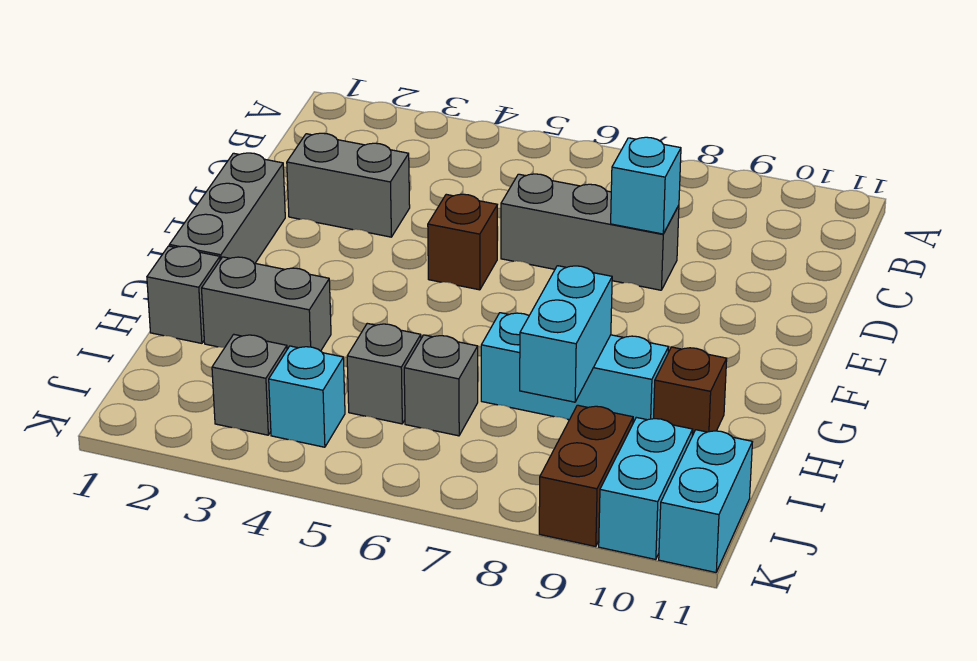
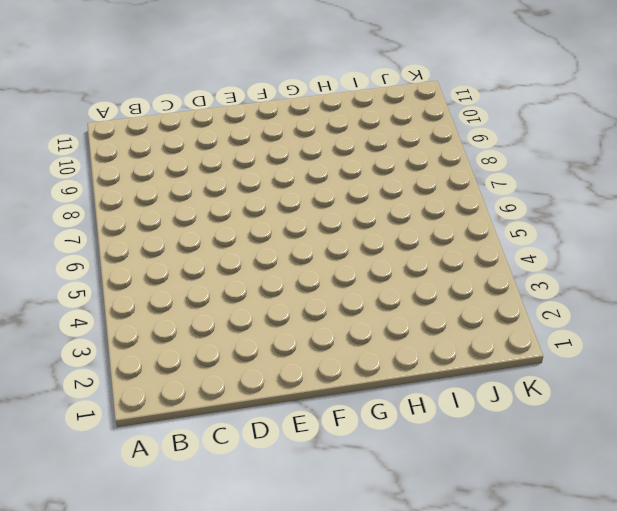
none -> grey brick D2:D3 level 1
none -> grey brick D6:D8 level 1
none -> grey brick E1:G1 level 1

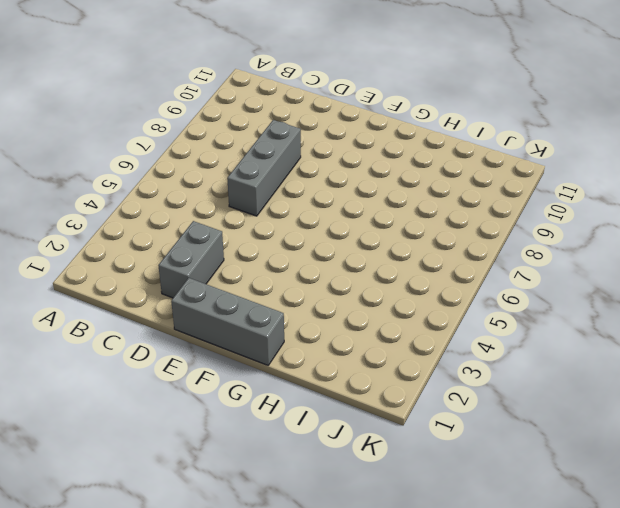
none -> brown brick E5 level 1
none -> grey brick H1 level 1
none -> grey brick H2:H3 level 1

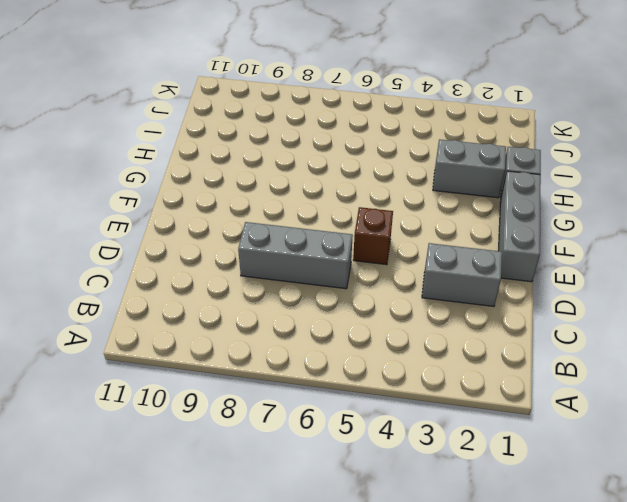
none -> cyan brick H7:H9 level 1
none -> brown brick H10 level 1
none -> grey brick I5 level 1

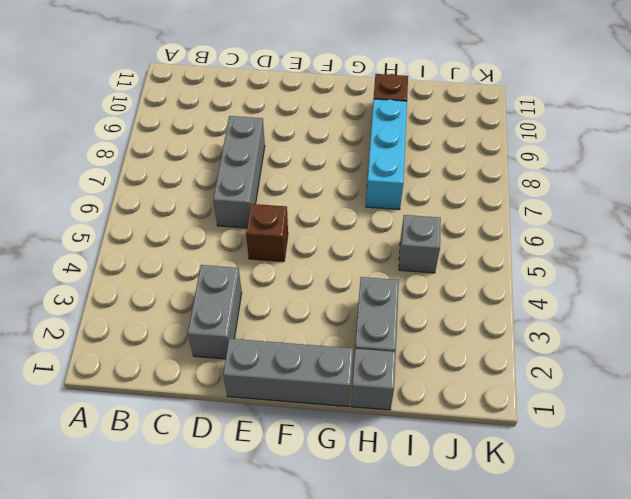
none -> grey brick I6 level 1
none -> grey brick J3 level 1
none -> cyan brick J4 level 1

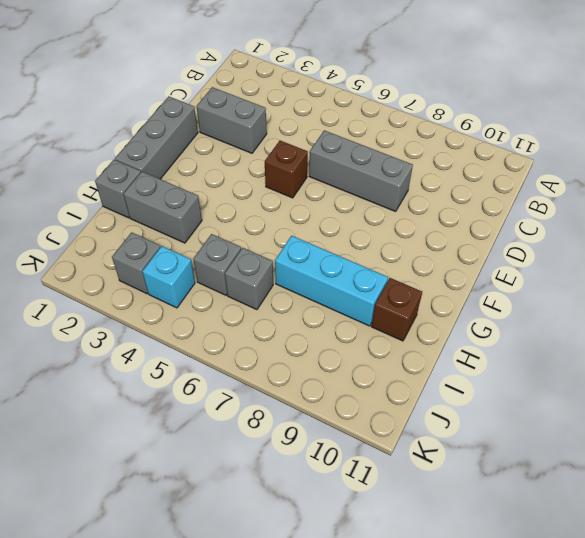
none -> brown brick J9:K9 level 1
none -> cyan brick J10:K10 level 1
none -> cyan brick J11:K11 level 1

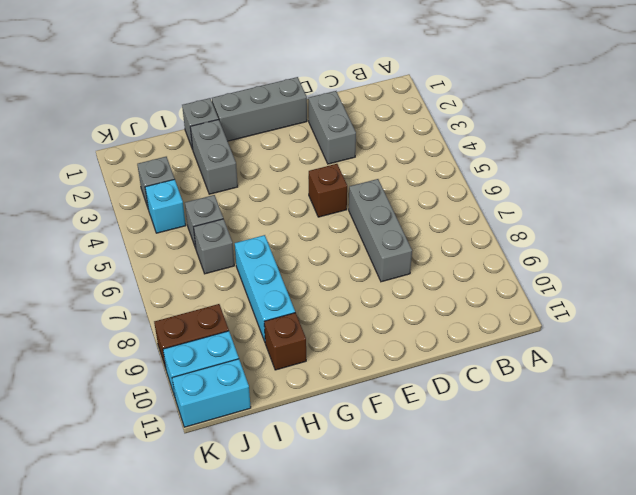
none -> cyan brick D8 level 2
none -> cyan brick H8:I8 level 2

